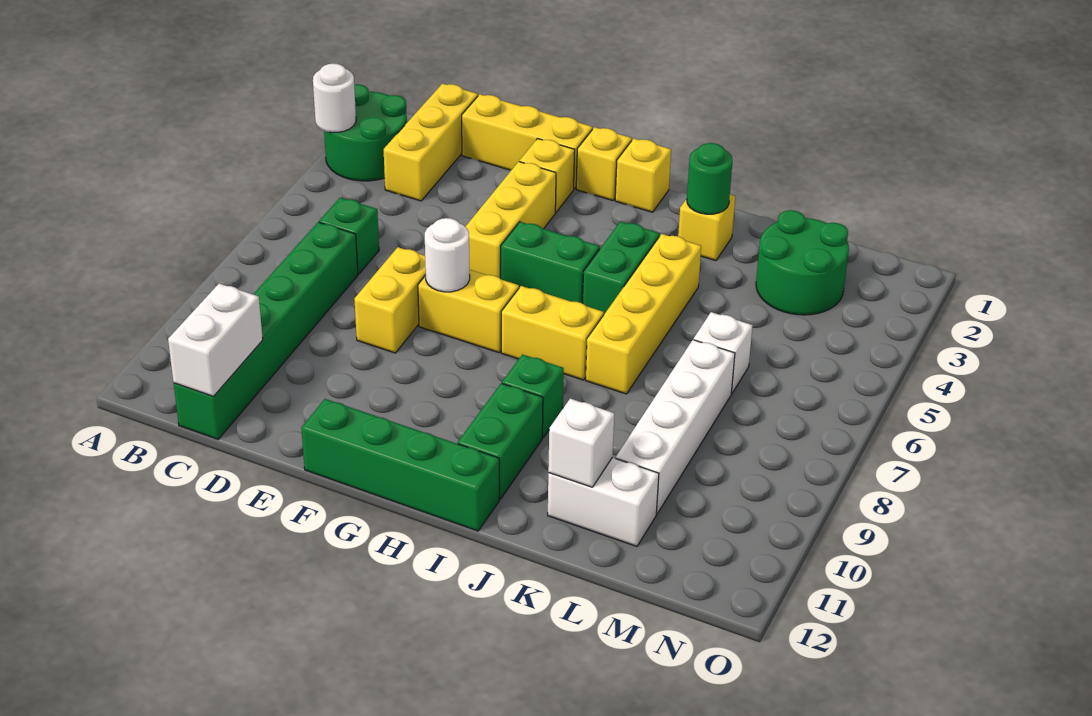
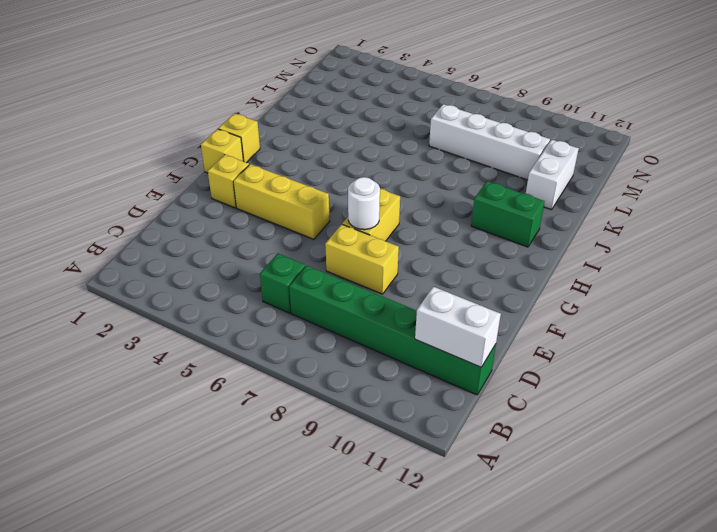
none -> green round brick A2:B3 level 1
none -> yellow brick C1:C3 level 1
none -> yellow brick D1:F1 level 1

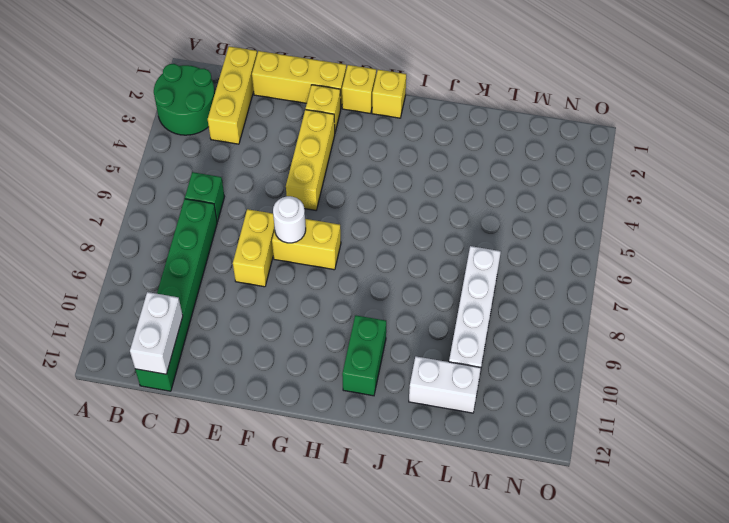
none -> green brick F12:I12 level 1
none -> green brick G5:H5 level 1
none -> yellow brick H7:I7 level 1

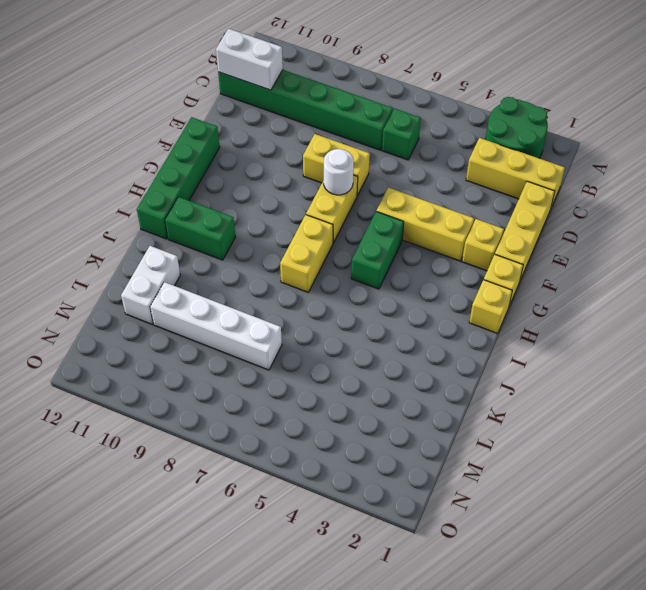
none -> green brick I4:I5 level 1
none -> green brick I9 level 1
none -> yellow brick J2 level 1

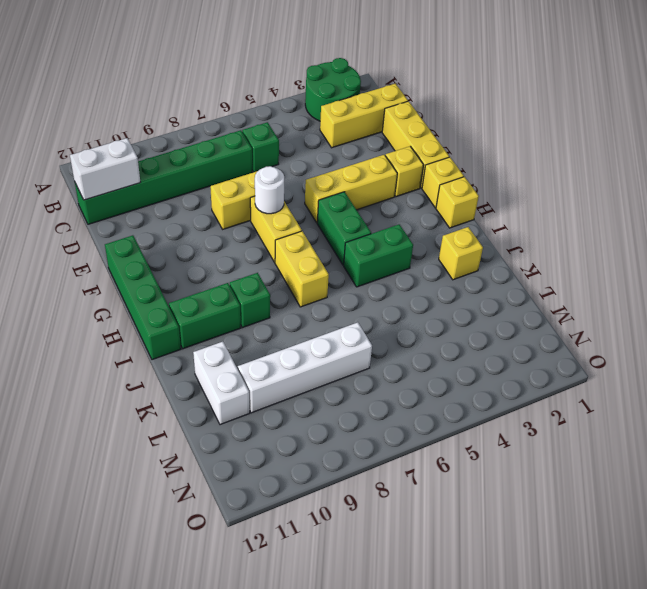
none -> yellow brick J4:J7 level 1
none -> green round brick L2:M3 level 1
none -> white brick L6 level 1

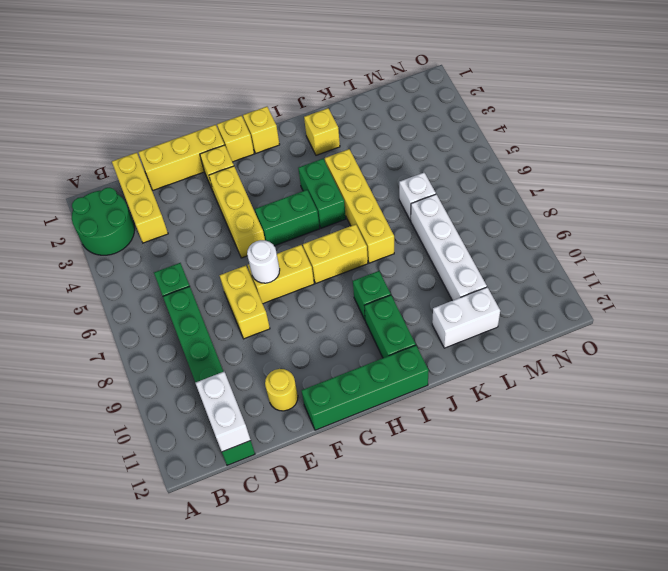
yellow round brick E11 level 1 -> none
none -> green round brick L2:M3 level 1
none -> white round brick A3 level 2
none -> green round brick J2 level 2

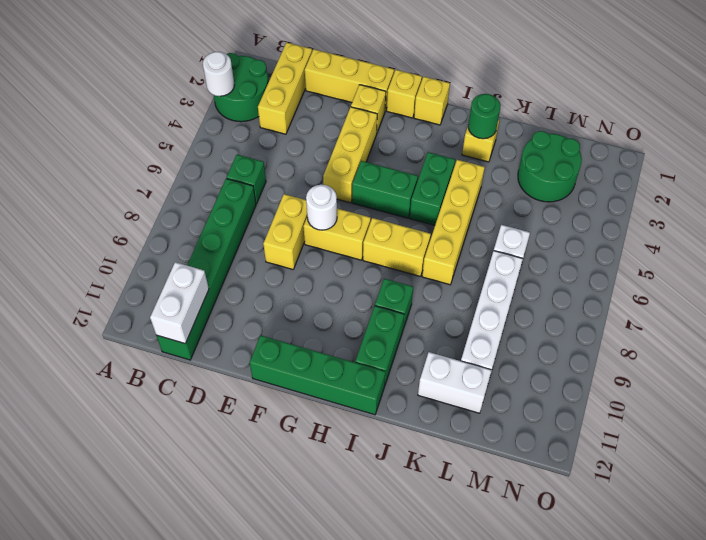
none -> white brick K11 level 2

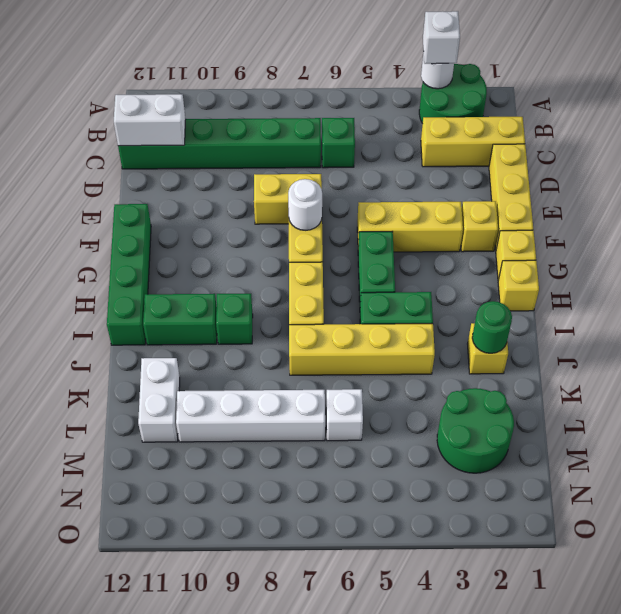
white brick A3 level 3 -> white brick K11 level 2

